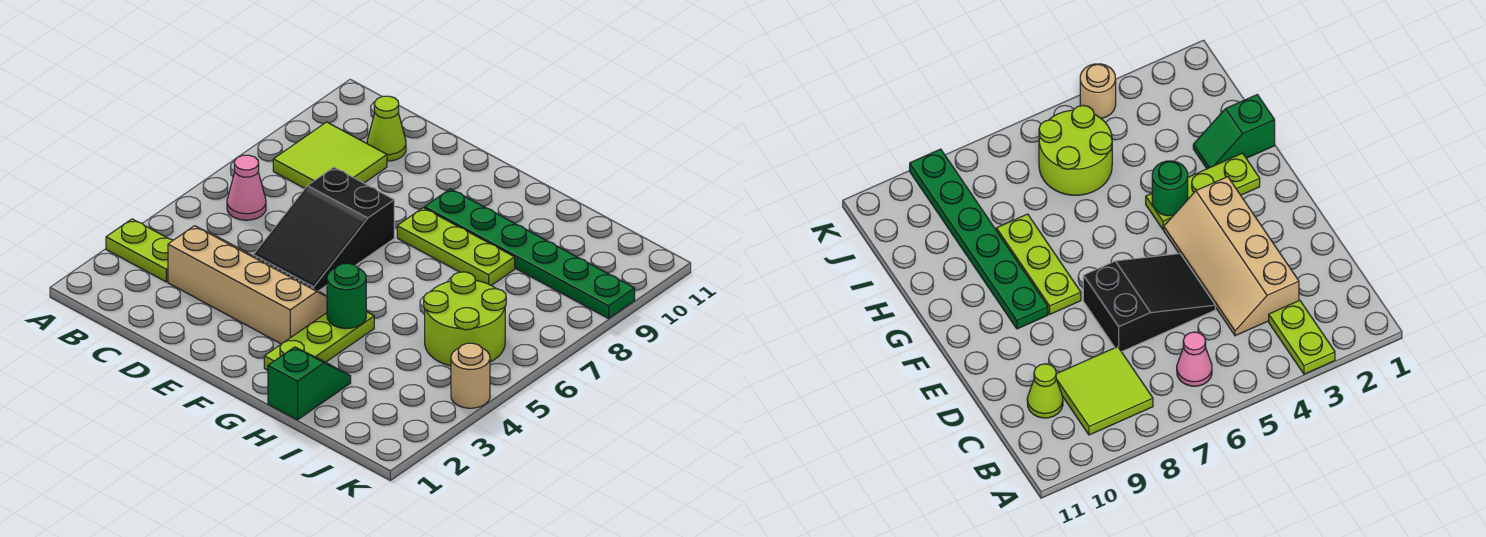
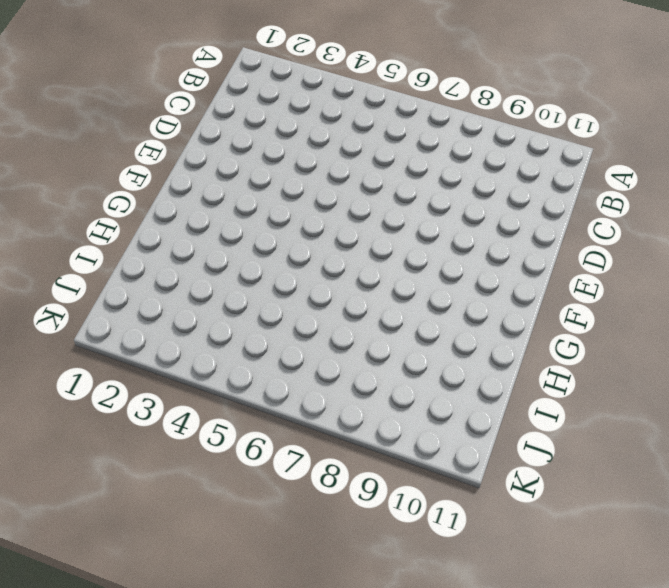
none -> lime plate A3:B3 level 1
none -> pink cone B6 level 1
none -> lime tile B8:C9 level 1

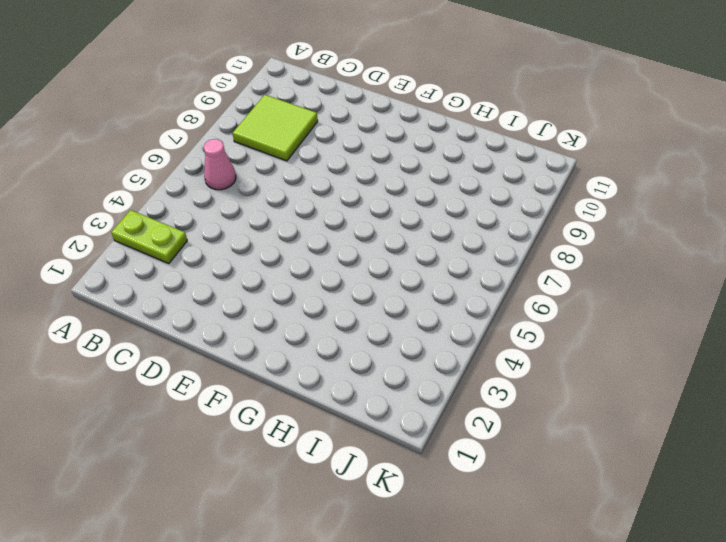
none -> tan slope C3:F4 level 1 top 3
none -> lime cone C10 level 1
none -> black slope D5:E7 level 1 top 7

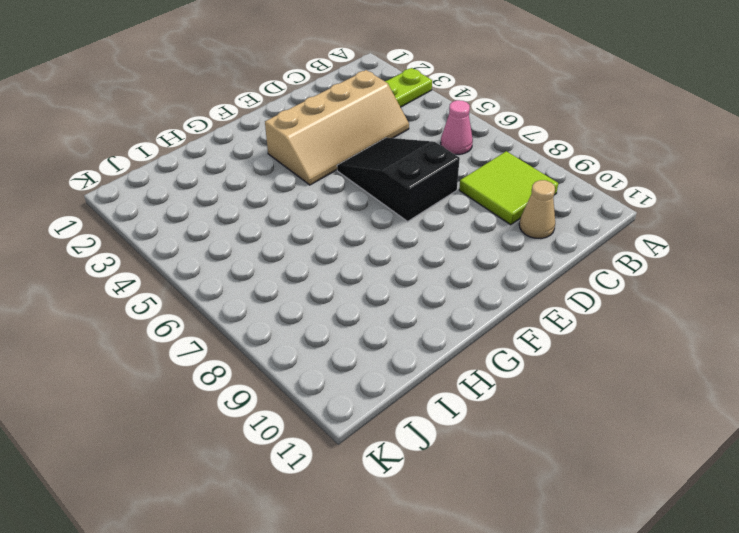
tan cone C10 level 1 -> lime cone C10 level 1
none -> lime plate F8:H8 level 1
none -> green plate F9:K9 level 1
none -> lime plate G2:G4 level 1

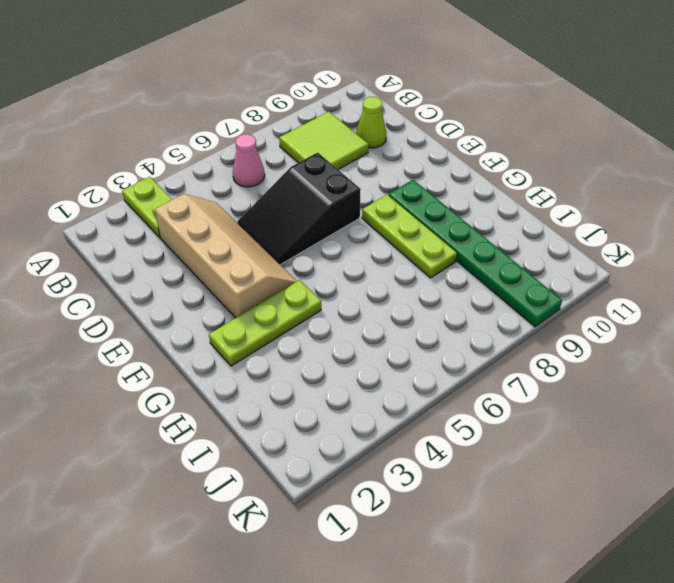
none -> green slope H1:H2 level 1 top 1
none -> lime round brick I5:J6 level 1
none -> tan round brick K4 level 1

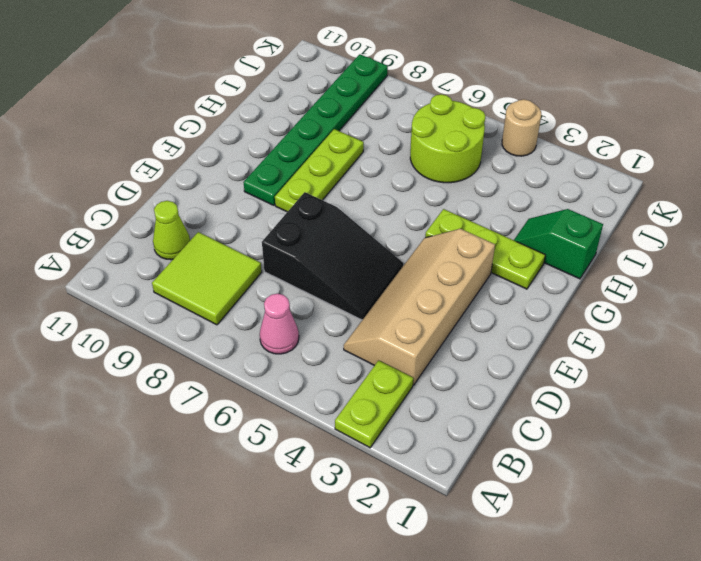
none -> green round brick G4 level 2

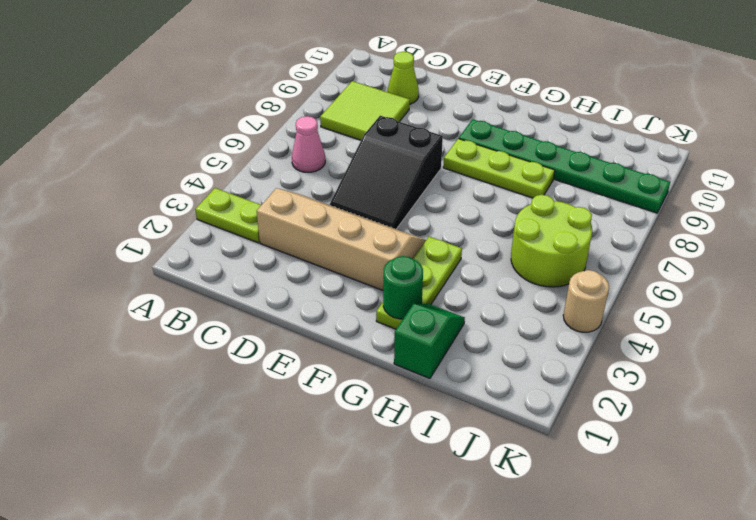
green round brick G2 level 2 -> green round brick G4 level 2

